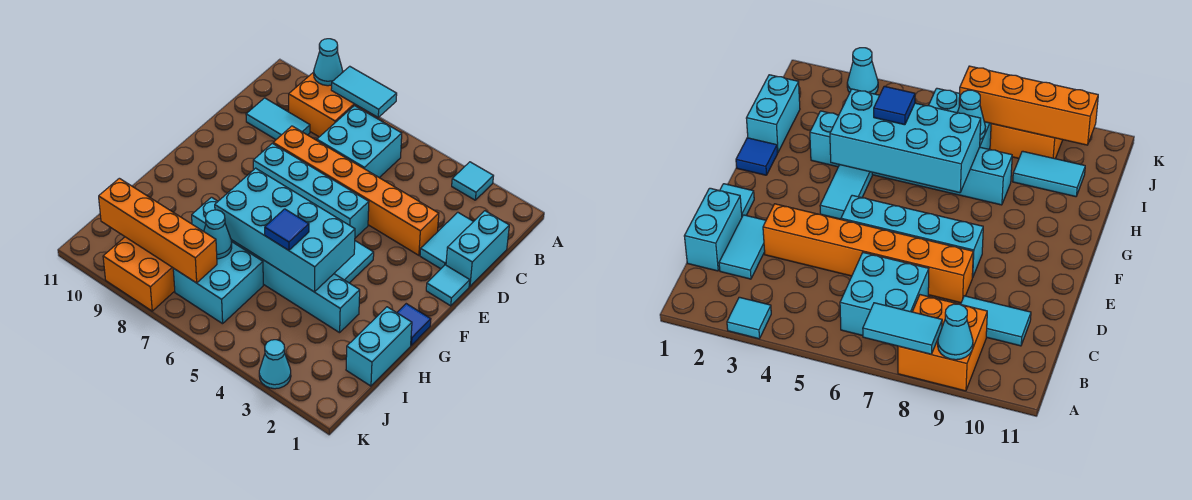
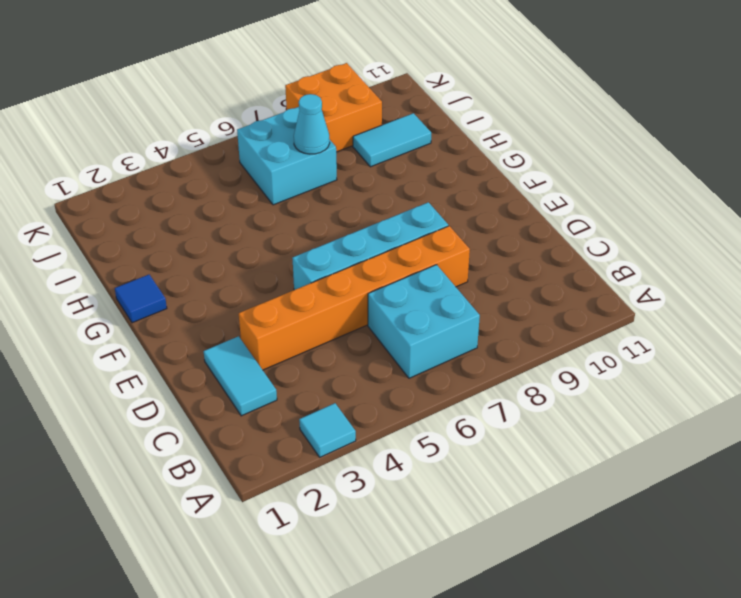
none -> orange brick A8:B9 level 1
none -> cyan brick C1:D1 level 1
none -> cyan tile C9:C10 level 1

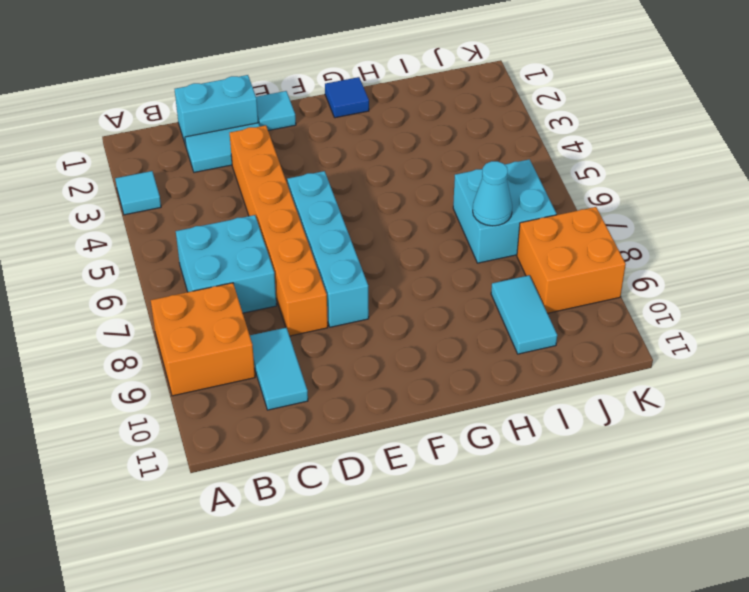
none -> cyan tile F4:G4 level 1
none -> cyan brick H1:I1 level 1
none -> cyan brick H3:H8 level 1

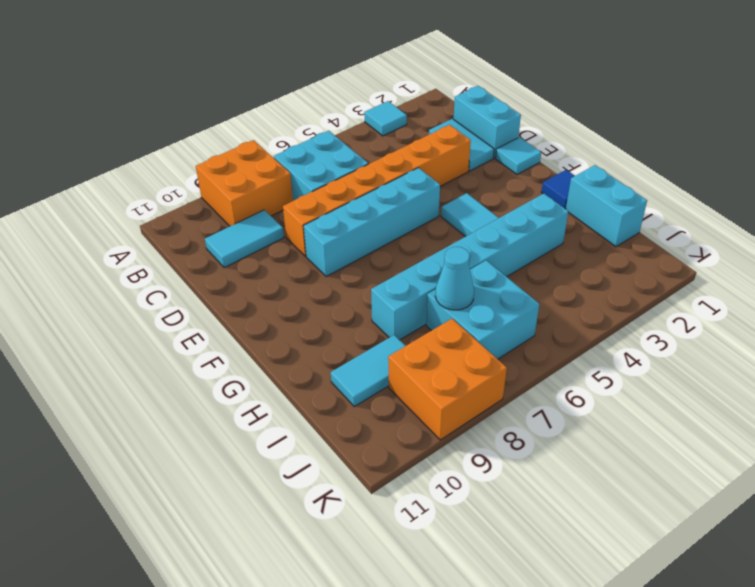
none -> cyan cone K3 level 1
none -> cyan tile A7:A8 level 2
none -> cyan cone A9 level 2

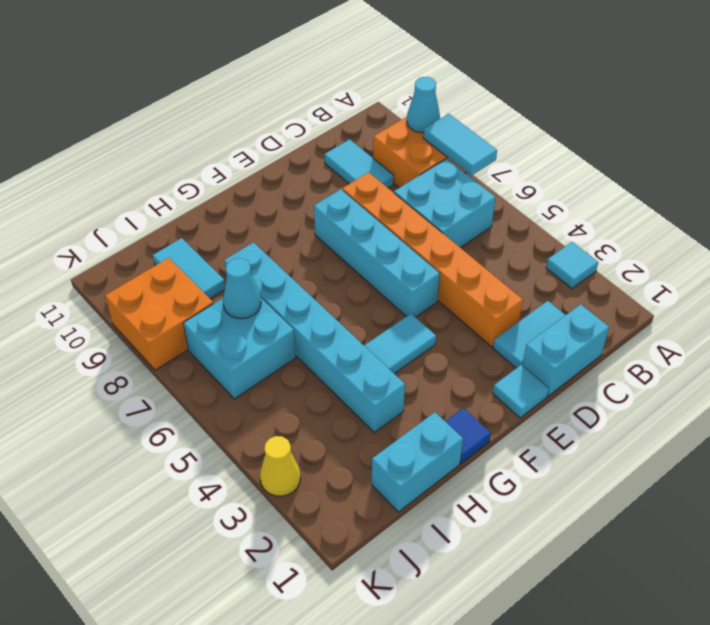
yellow cone K3 level 1 -> cyan cone K3 level 1
none -> cyan brick G4:H7 level 2
none -> orange brick J7:J10 level 2
none -> blue tile H5 level 3

